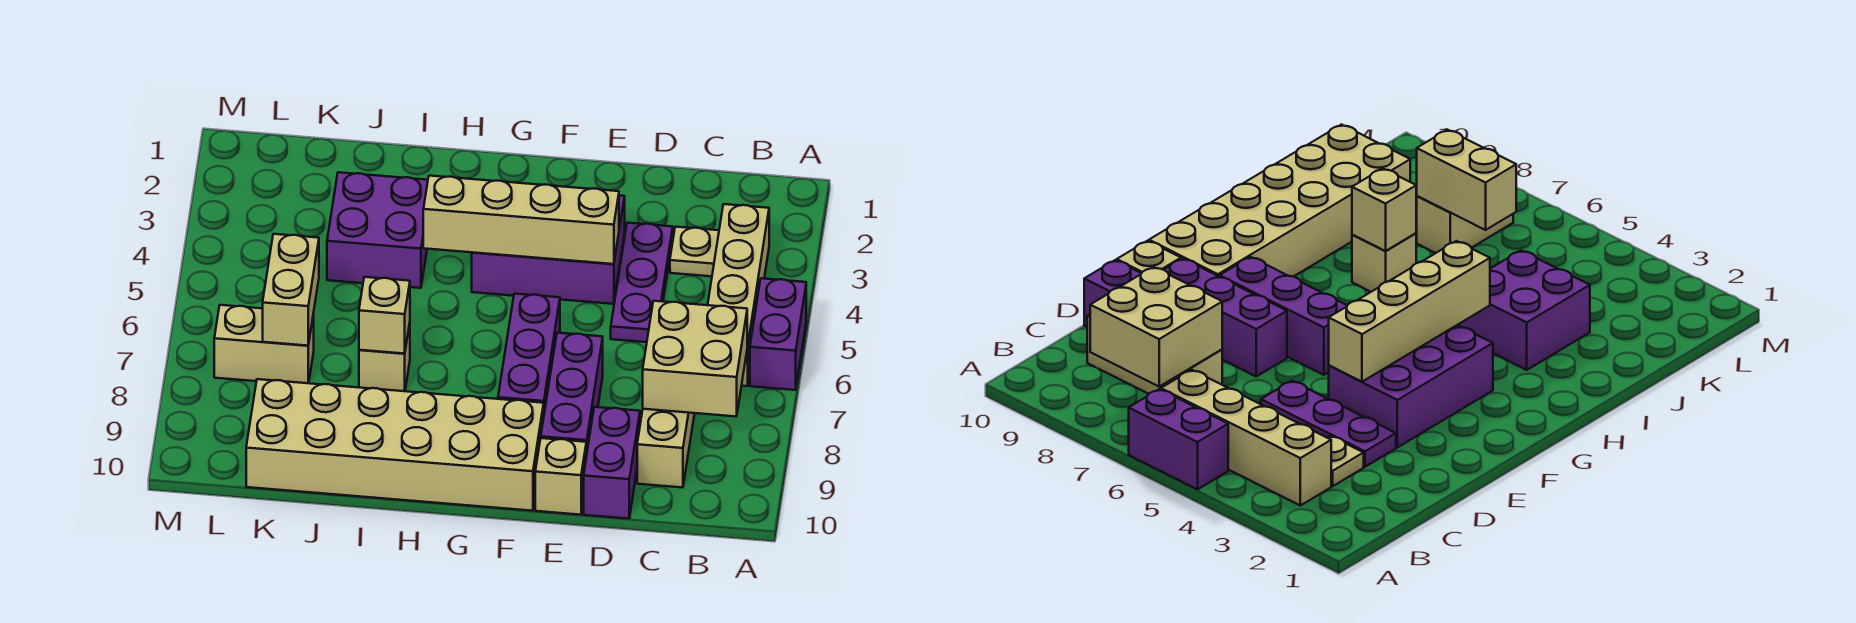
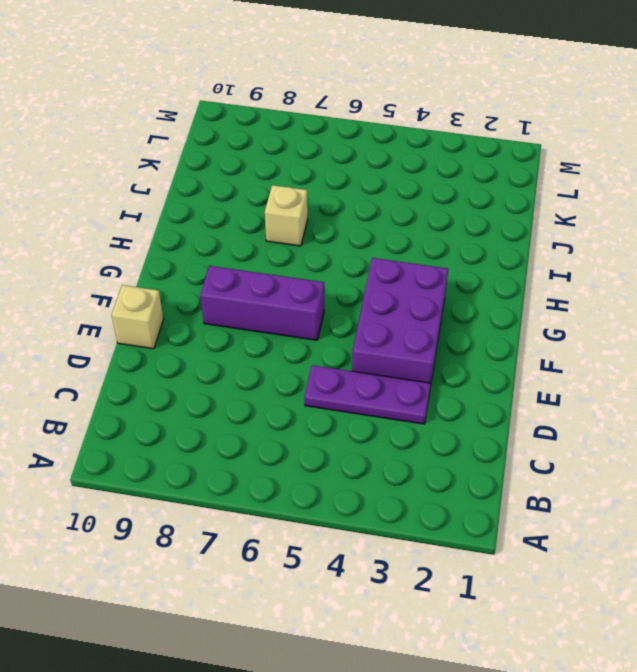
none -> purple brick A5:A6 level 1
none -> tan brick B3:B6 level 1
none -> tan plate C3 level 1

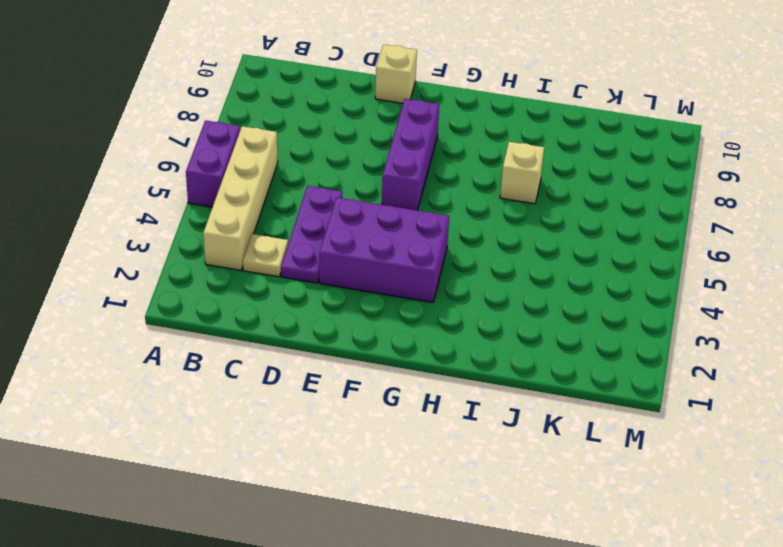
none -> tan brick C7:C9 level 1
none -> purple brick D9:D10 level 1
none -> purple brick E7:E9 level 1

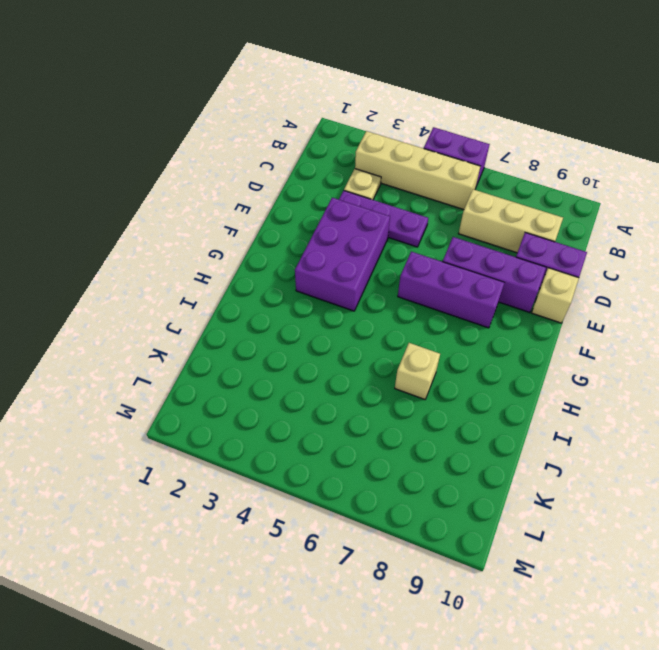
none -> tan brick F9:K10 level 1
none -> purple brick I3:J4 level 1
none -> tan brick K7:L7 level 1

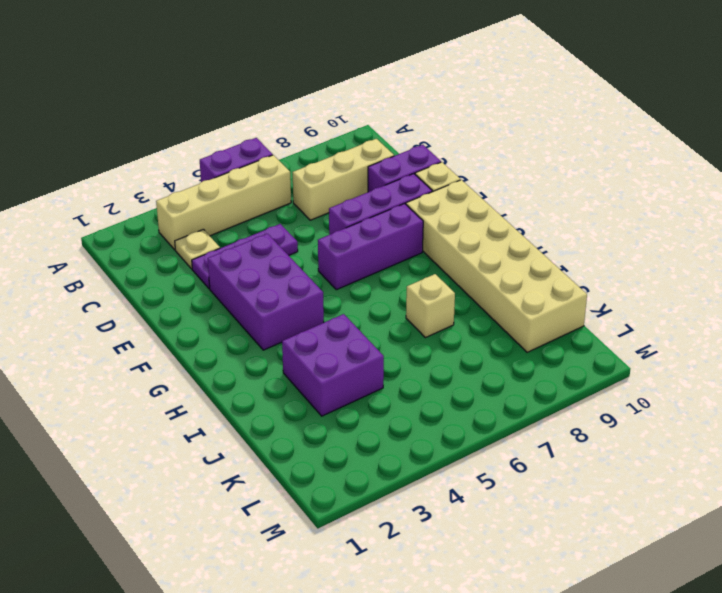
none -> tan brick K7:L7 level 1
none -> tan brick B7:C8 level 2
none -> tan brick E4:H4 level 2

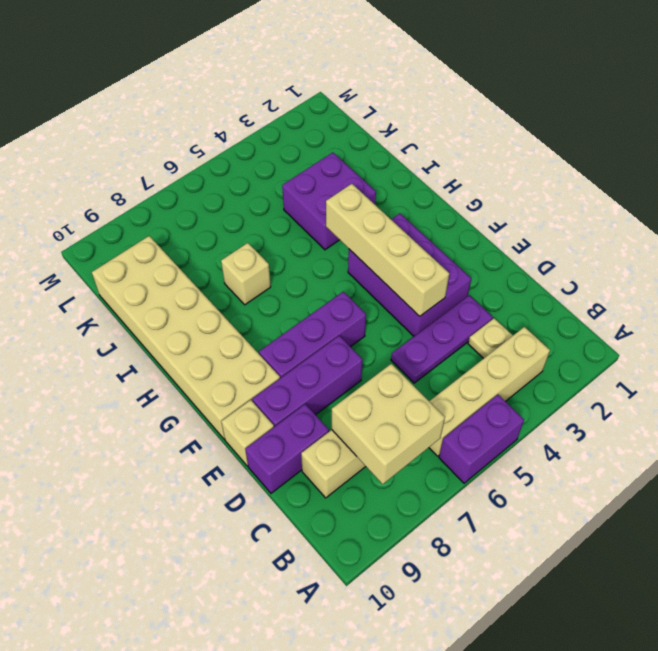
none -> tan brick K7:L7 level 1
none -> tan brick I7 level 2
none -> tan brick K6:K7 level 2

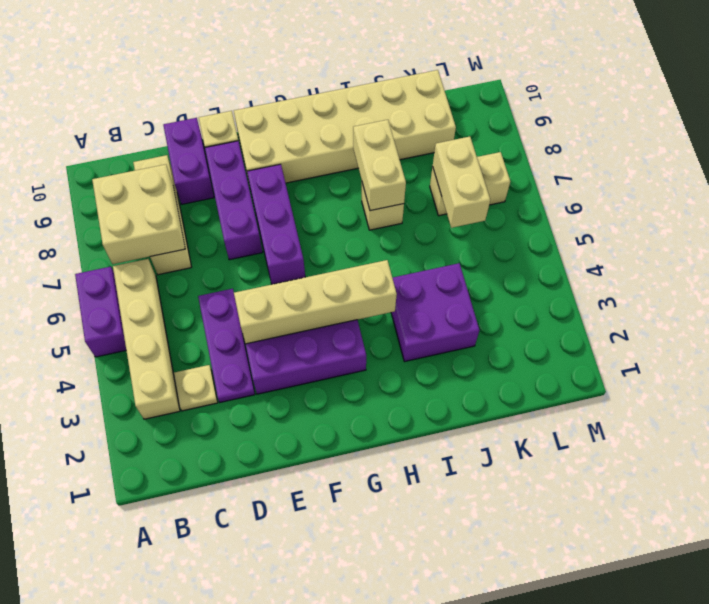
tan brick I7:I8 level 2 -> tan brick I7 level 2

